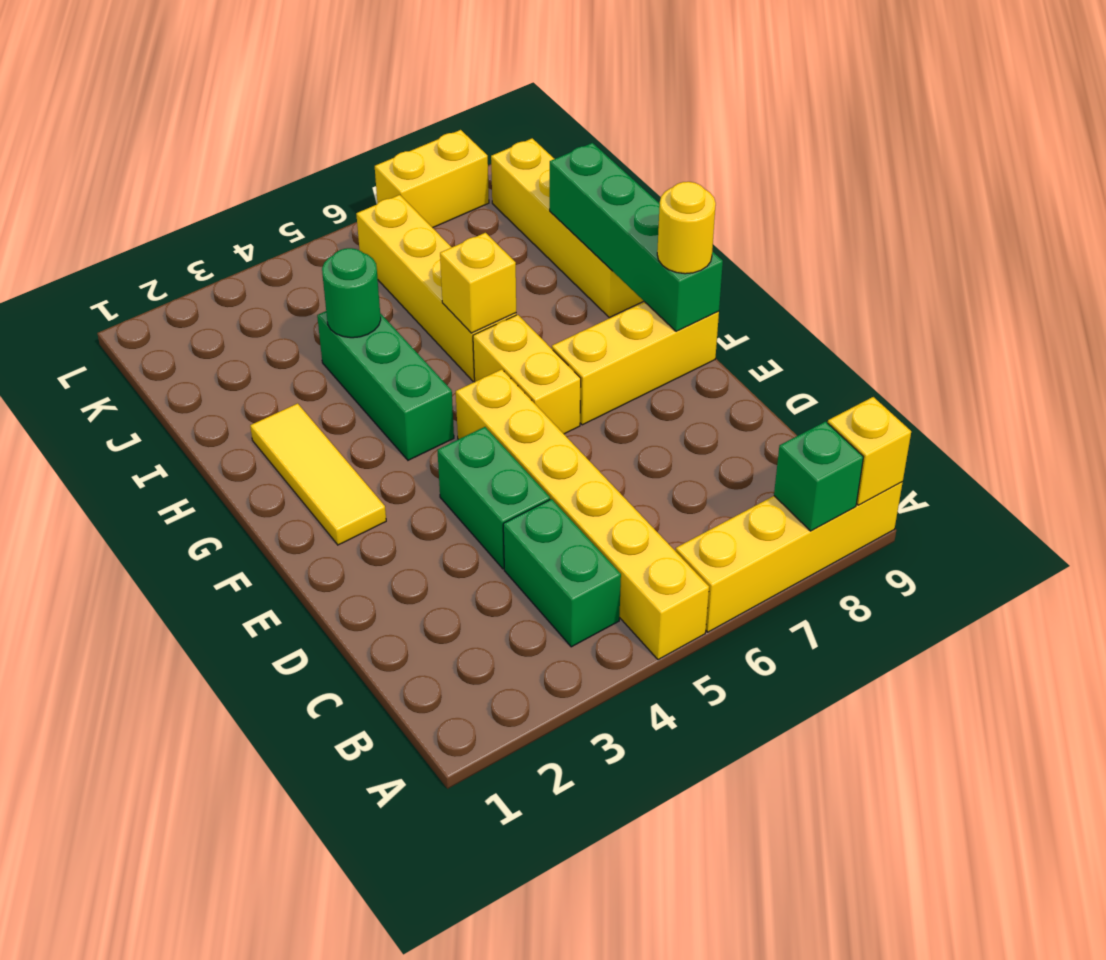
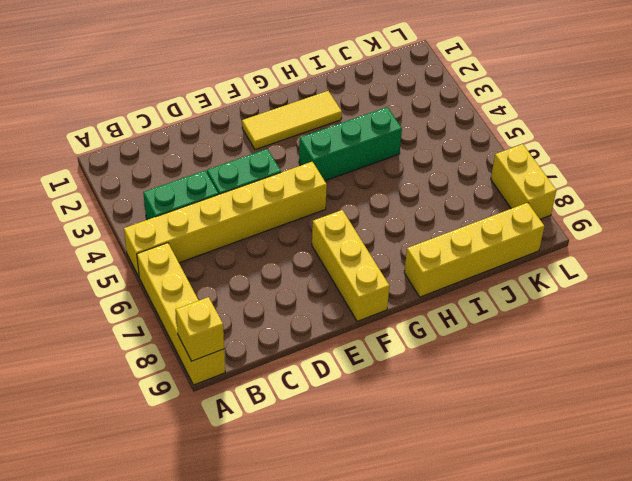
none -> yellow brick F6:G6 level 1
none -> yellow brick H6:K6 level 1
none -> green brick A8 level 2

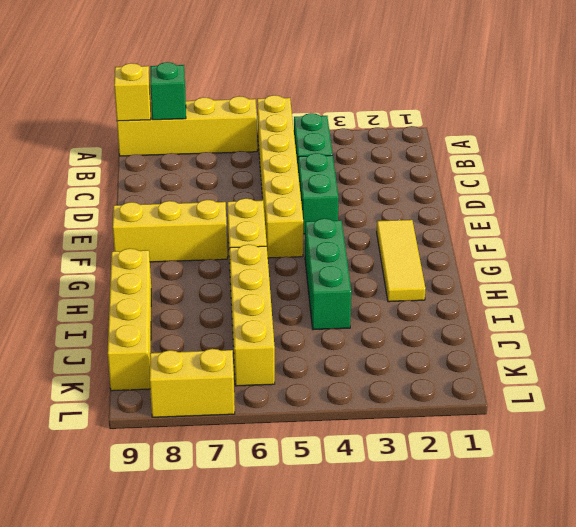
none -> green brick F9:I9 level 2
none -> yellow brick H6 level 2
none -> green round brick I4 level 2

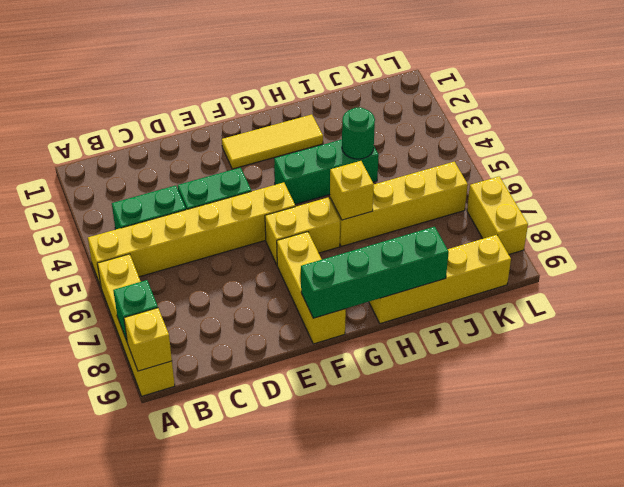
none -> yellow round brick F9 level 3

